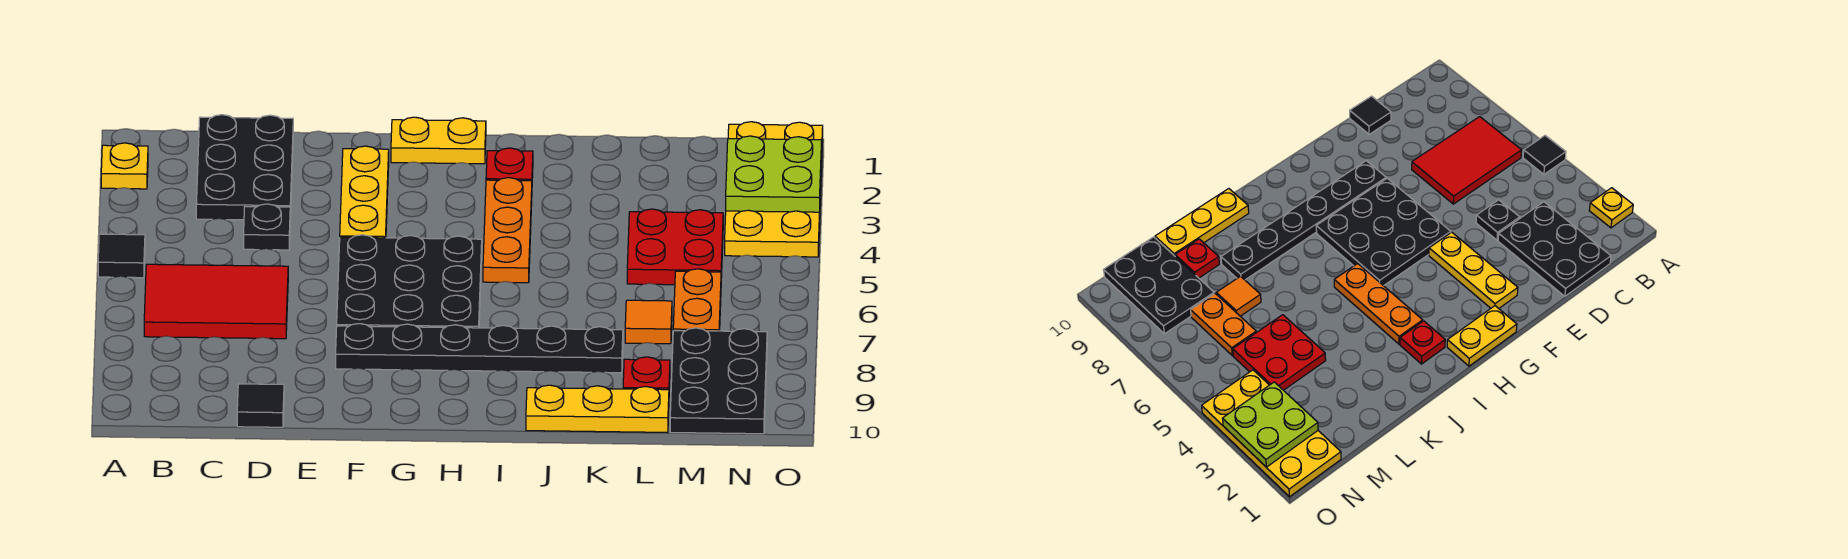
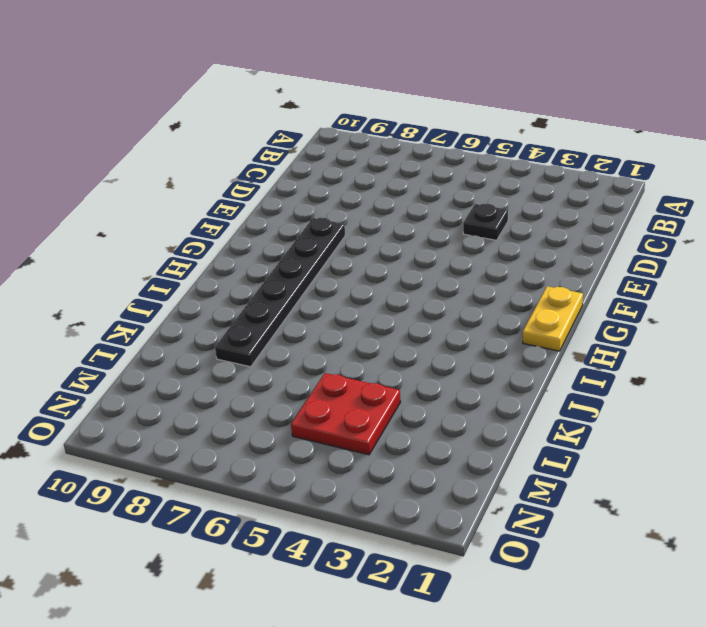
none -> yellow plate A2 level 1
none -> black tile A5 level 1
none -> red tile B6:D7 level 1

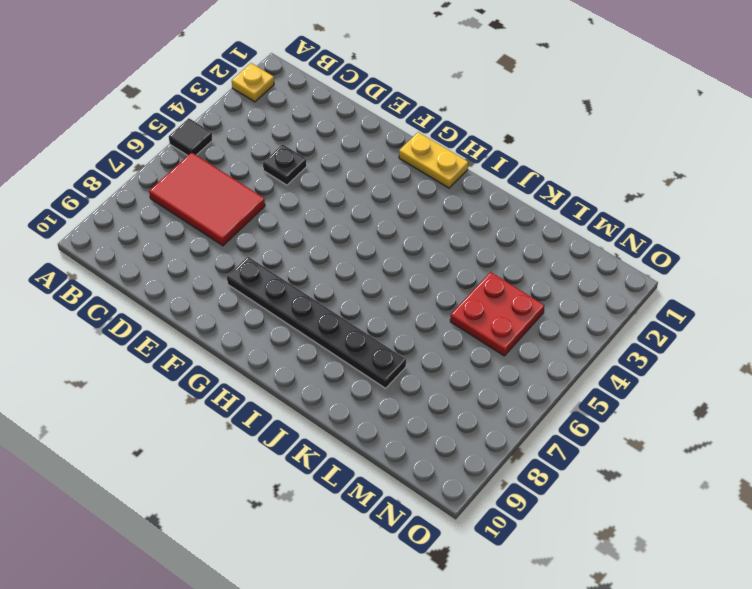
none -> black plate C1:D3 level 1
none -> black tile D10 level 1
none -> yellow plate F2:F4 level 1

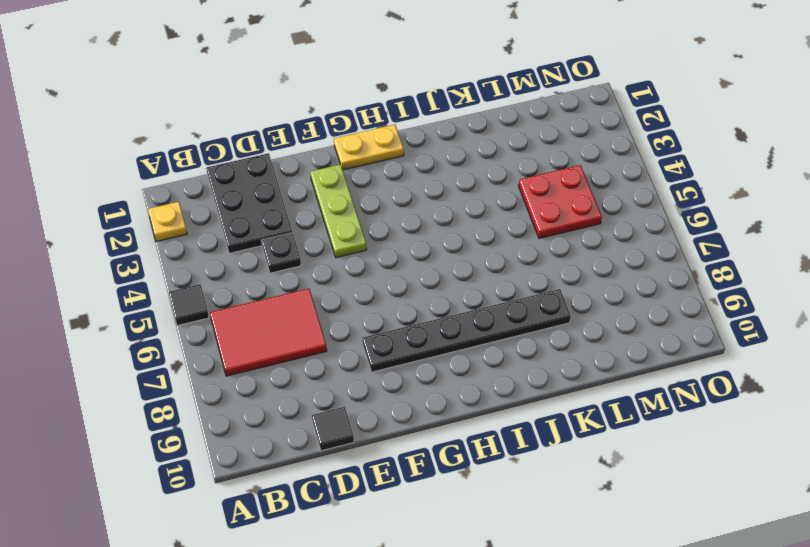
lime plate F2:F4 level 1 -> yellow plate F2:F4 level 1
none -> black plate F5:H7 level 1
none -> red plate I2 level 1
none -> orange plate I3:I5 level 1

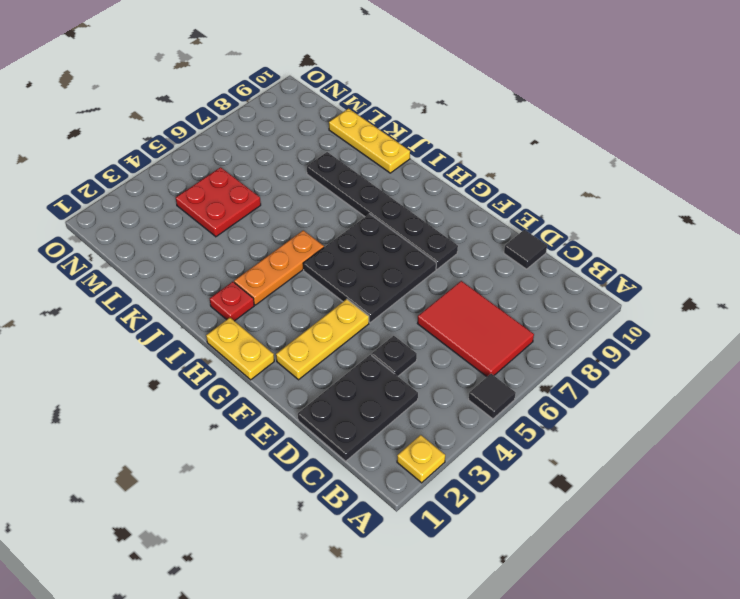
none -> orange tile L7 level 1
none -> red plate L9 level 1
none -> orange plate M6:M7 level 1

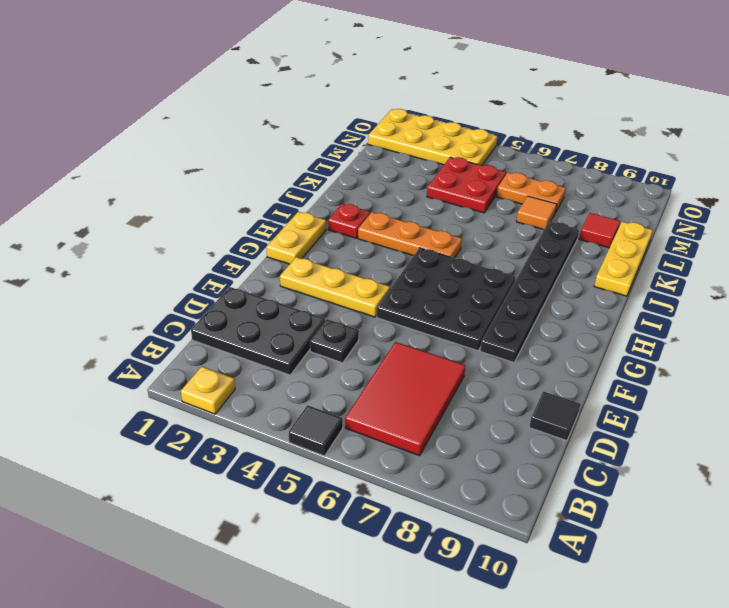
red tile L9 level 1 -> red plate L9 level 1
none -> black plate M8:N10 level 1
none -> lime plate N2:O3 level 2

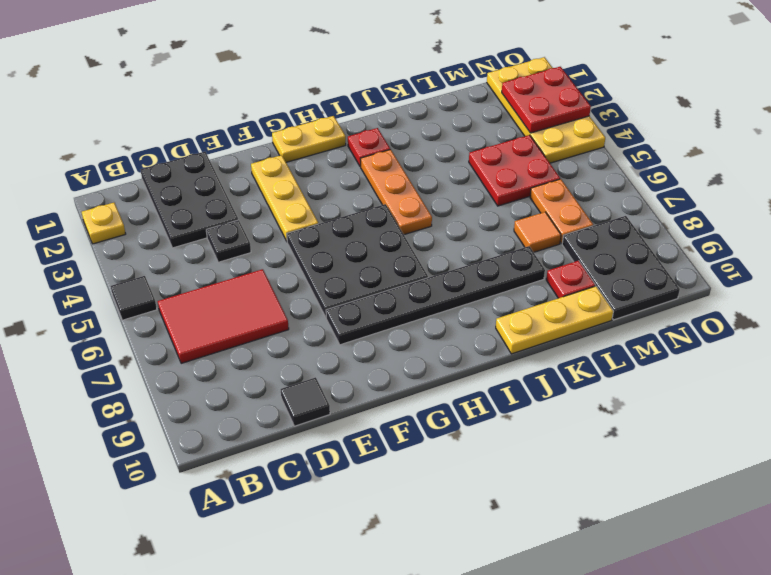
red plate N2:O3 level 2 -> lime plate N2:O3 level 2

